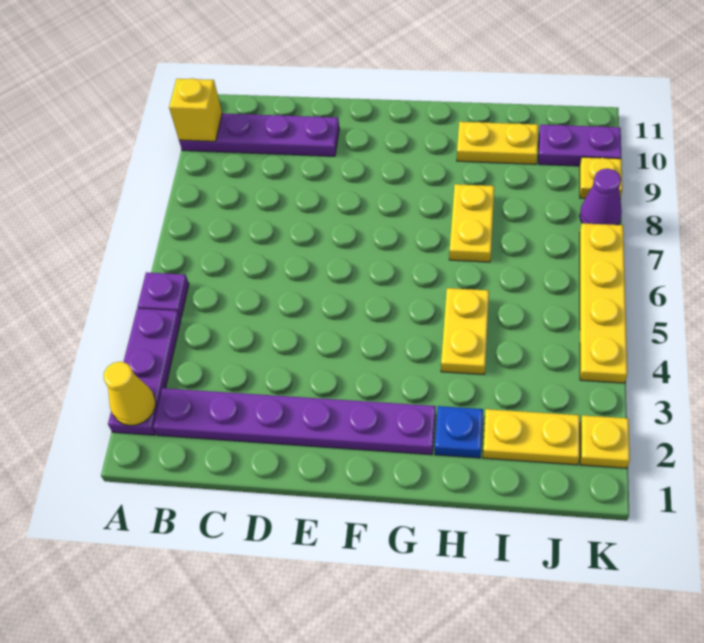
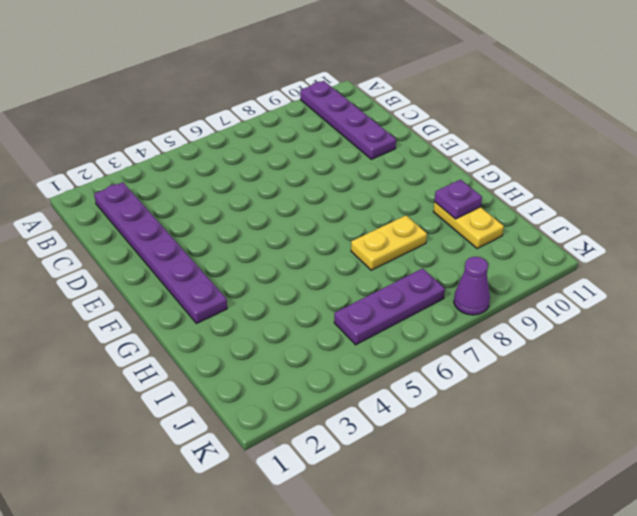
purple plate H10 level 2 -> purple plate A5 level 1
purple plate J5:J7 level 1 -> purple plate A2:A4 level 1
none -> blue plate H2 level 1
none -> yellow plate H4:H5 level 1
none -> yellow plate I2:J2 level 1

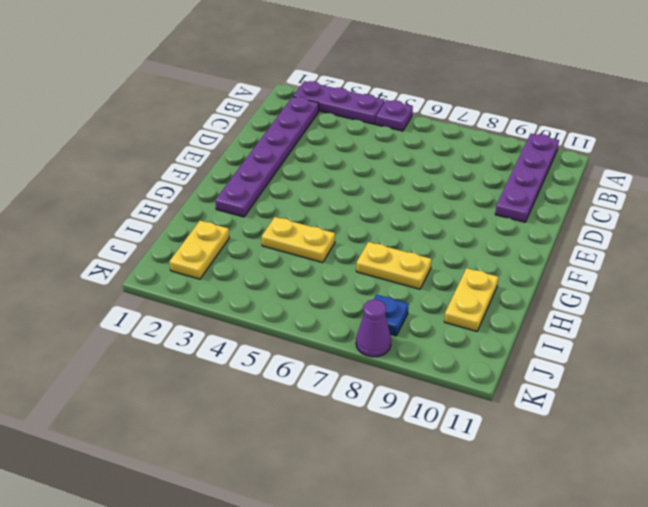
blue plate J8 level 1 -> blue plate H2 level 1
none -> purple plate J10:K10 level 1
none -> yellow plate K2 level 1
none -> yellow plate K4:K7 level 1

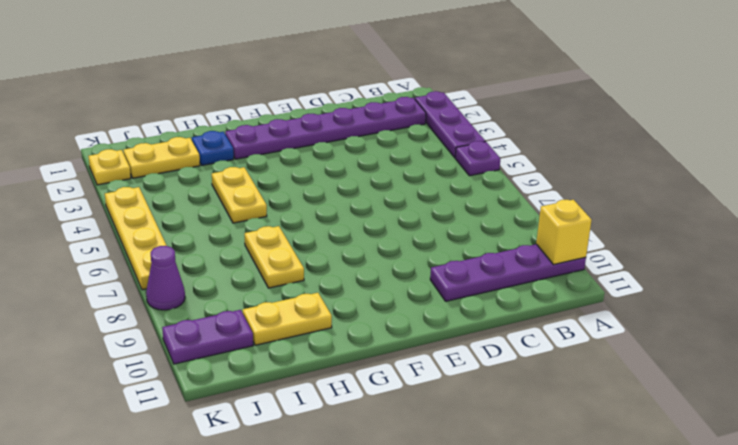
none -> yellow plate K9 level 1
none -> yellow cone A2 level 2

